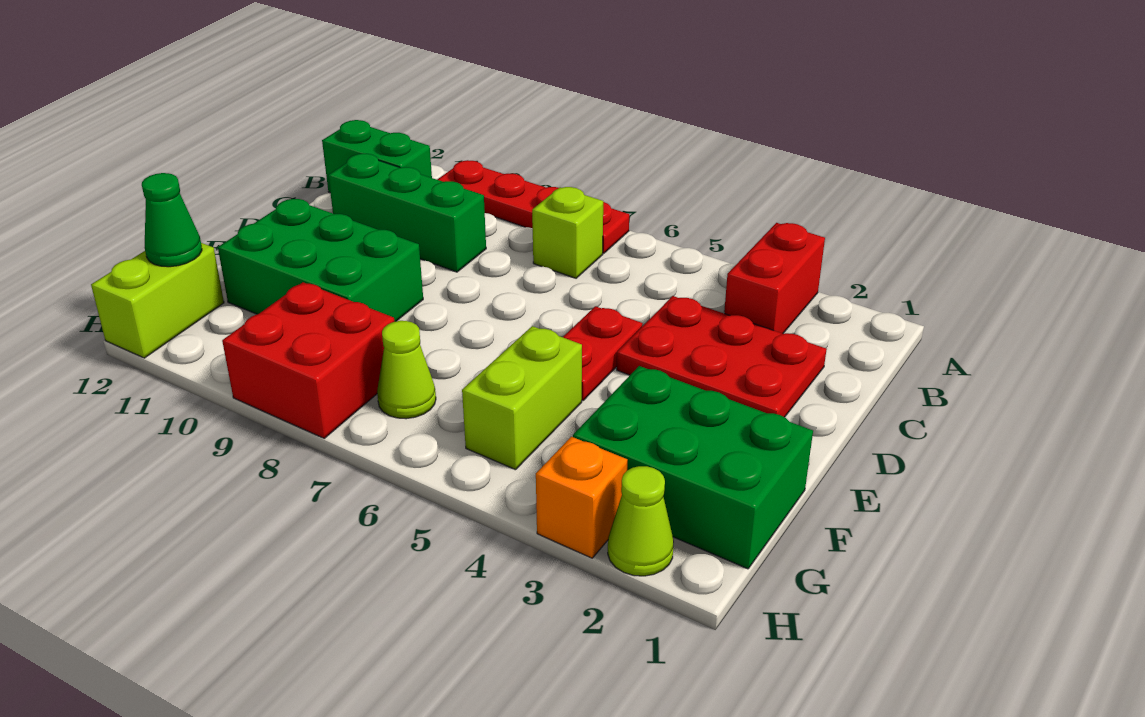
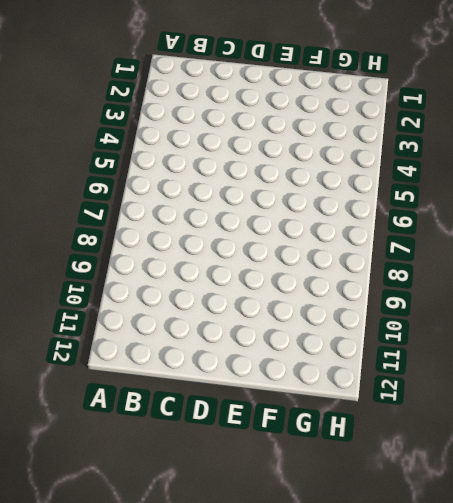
none -> red brick A3:B3 level 1
none -> red plate A7:A10 level 1
none -> lime brick B7 level 1

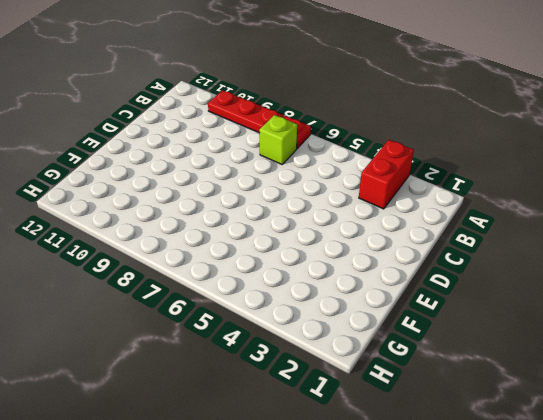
none -> green brick B11:B12 level 1
none -> red plate C2:D4 level 1
none -> green brick C9:C11 level 1

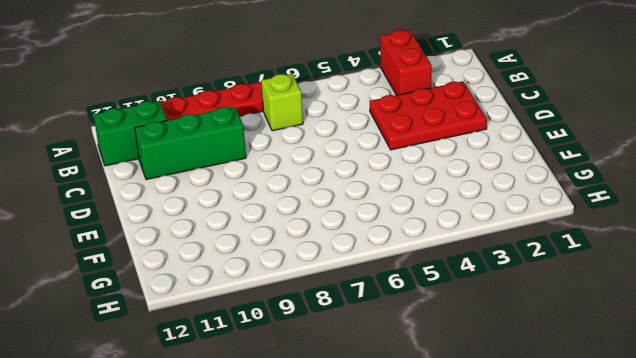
none -> red plate D5:E5 level 1
none -> green brick E9:F11 level 1
none -> green brick F1:G3 level 1

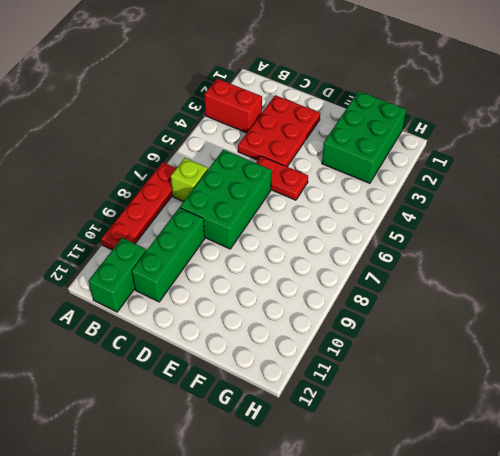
green brick C6:D8 level 1 -> green brick E9:F11 level 1
none -> lime brick F5:G5 level 1
none -> lime cone G7 level 1
none -> red brick G8:H9 level 1

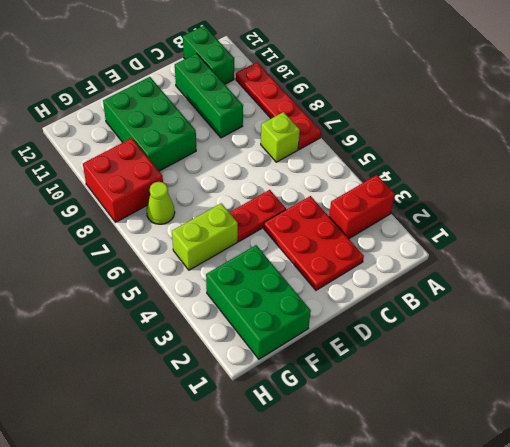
none -> lime brick G12:H12 level 1
none -> lime cone H2 level 1
none -> orange brick H3 level 1

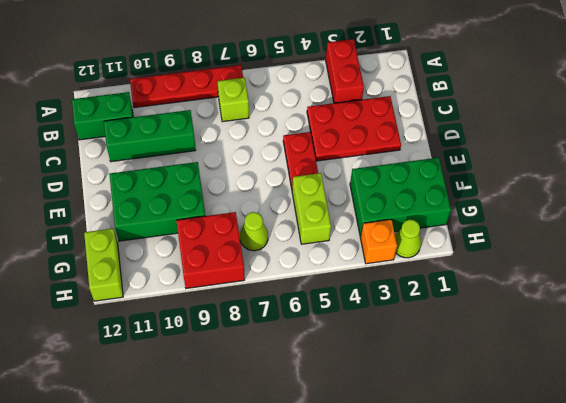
none -> green cone G12 level 2

